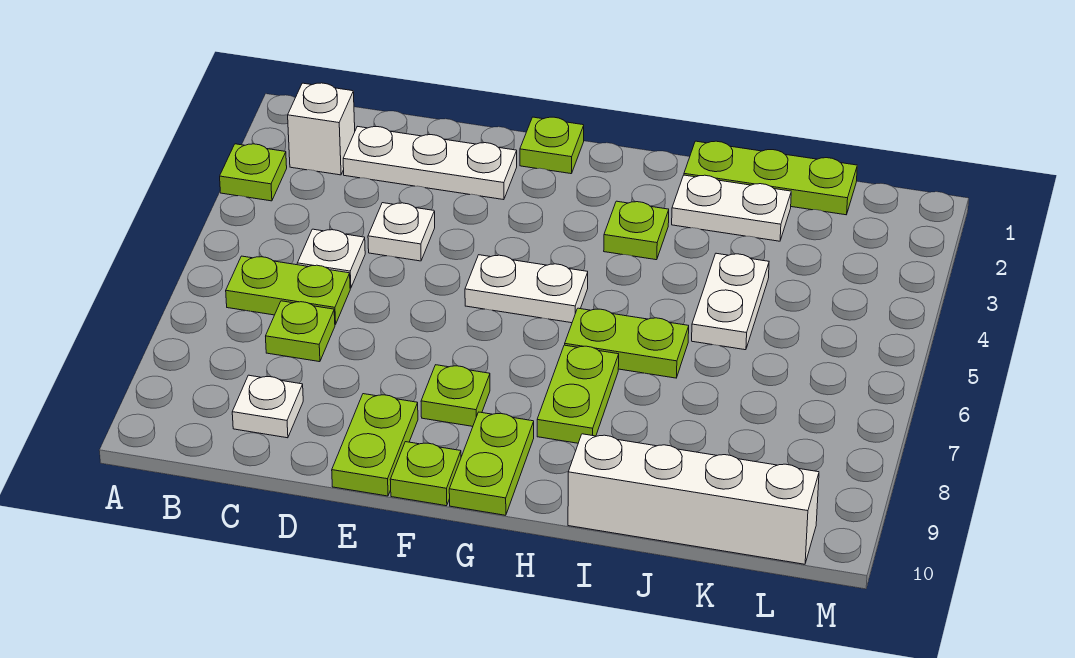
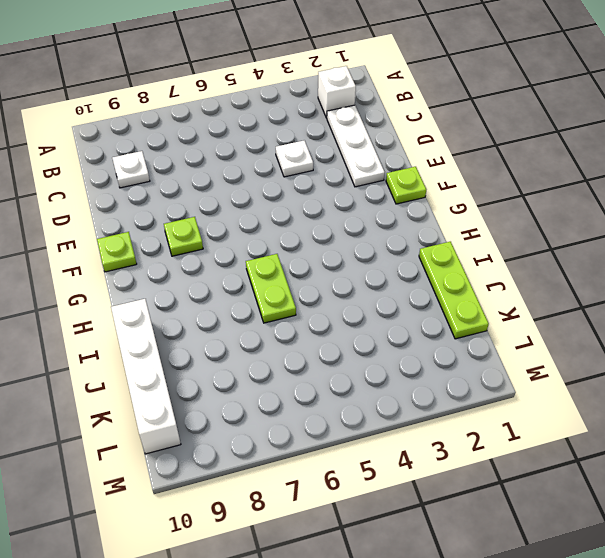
none -> lime plate A3 level 1
none -> lime plate B6:C6 level 1
none -> white plate C5 level 1

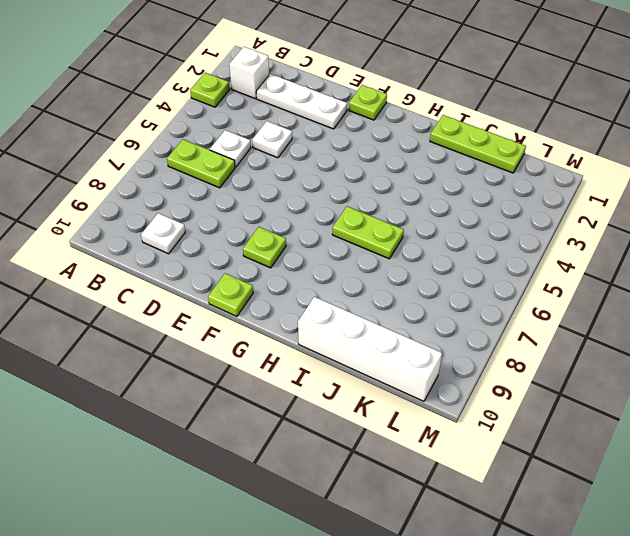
none -> lime plate C7 level 1
none -> lime plate E9:E10 level 1
none -> white plate F5:G5 level 1

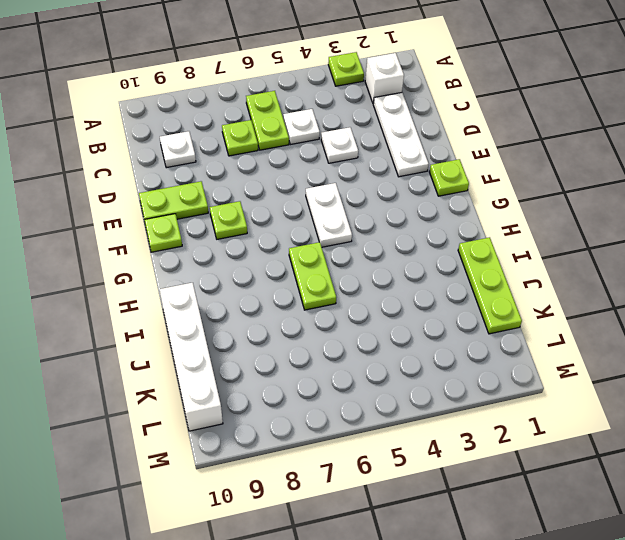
none -> lime plate G9:G10 level 1
none -> lime plate H3 level 1
none -> lime plate H7:H8 level 1

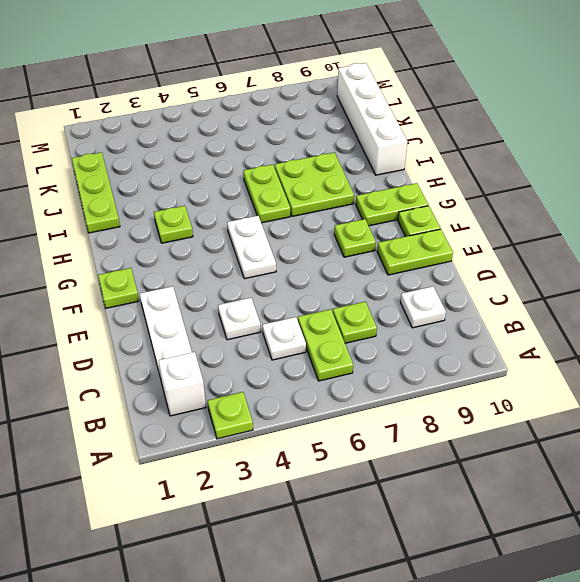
lime plate H7:I8 level 1 -> lime plate H7:H8 level 1
none -> white plate I2:J2 level 1
none -> white plate J4:J5 level 1

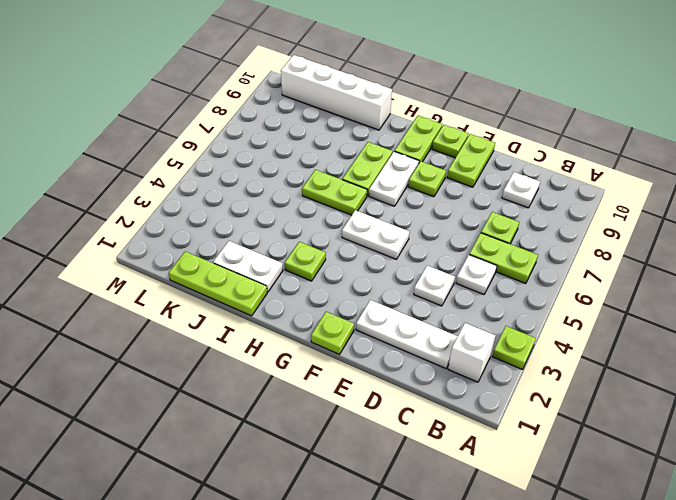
white plate G7:G8 level 1 -> white plate J4:J5 level 1

